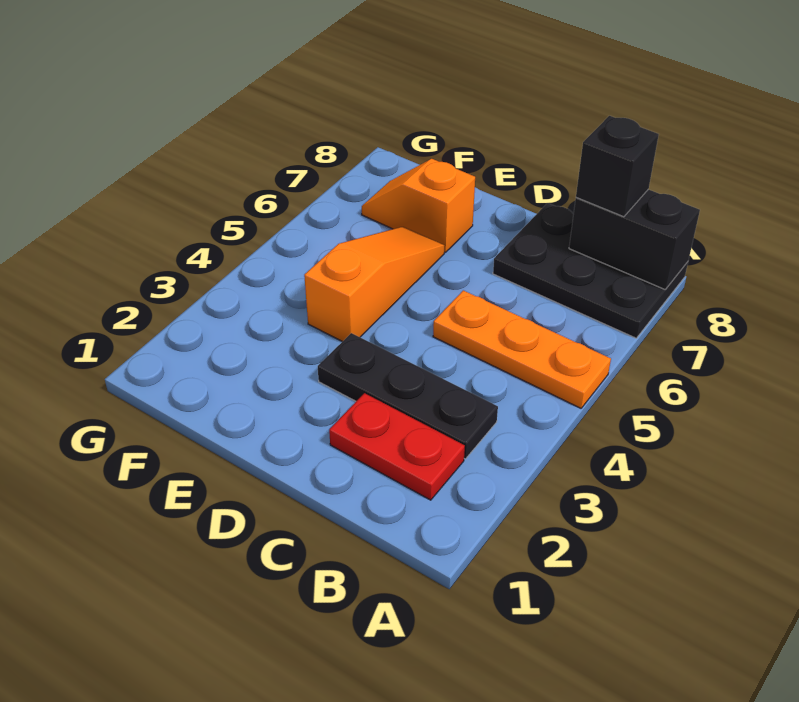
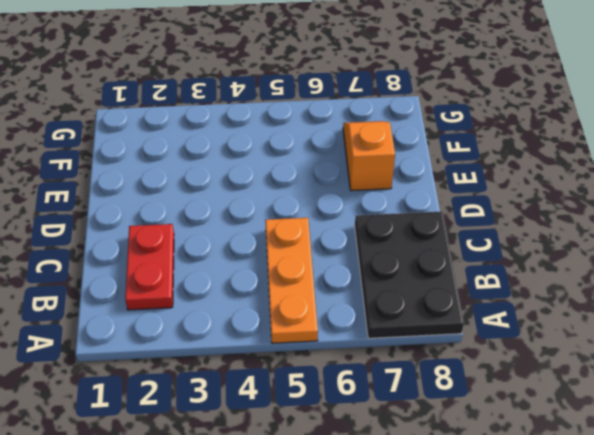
none -> black plate B3:D3 level 1
none -> orange slope E4:E6 level 1 top 4

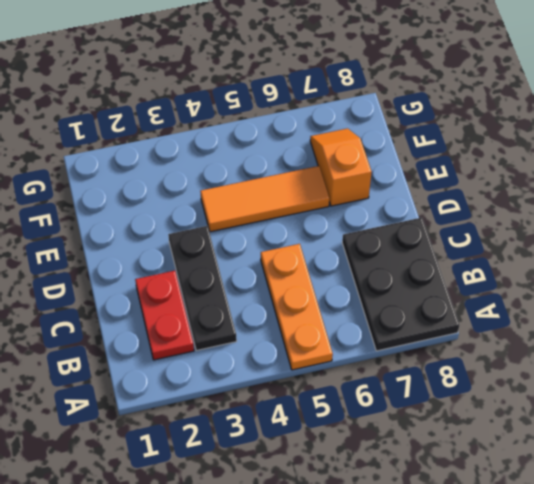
orange tile E4:E6 level 1 -> orange slope E4:E6 level 1 top 4
none -> black brick A8:B8 level 2
none -> black brick B8 level 3

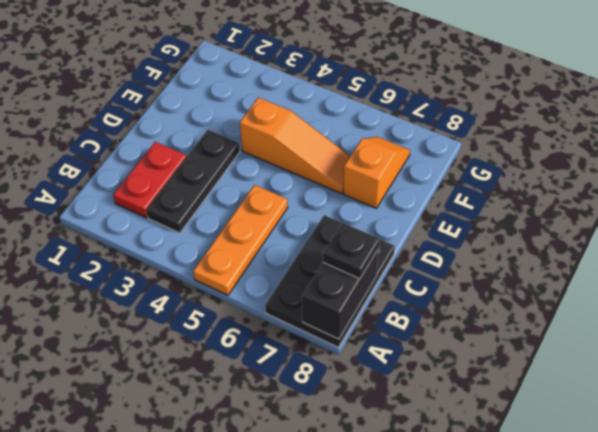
black plate B8 level 3 -> black brick B8 level 3

